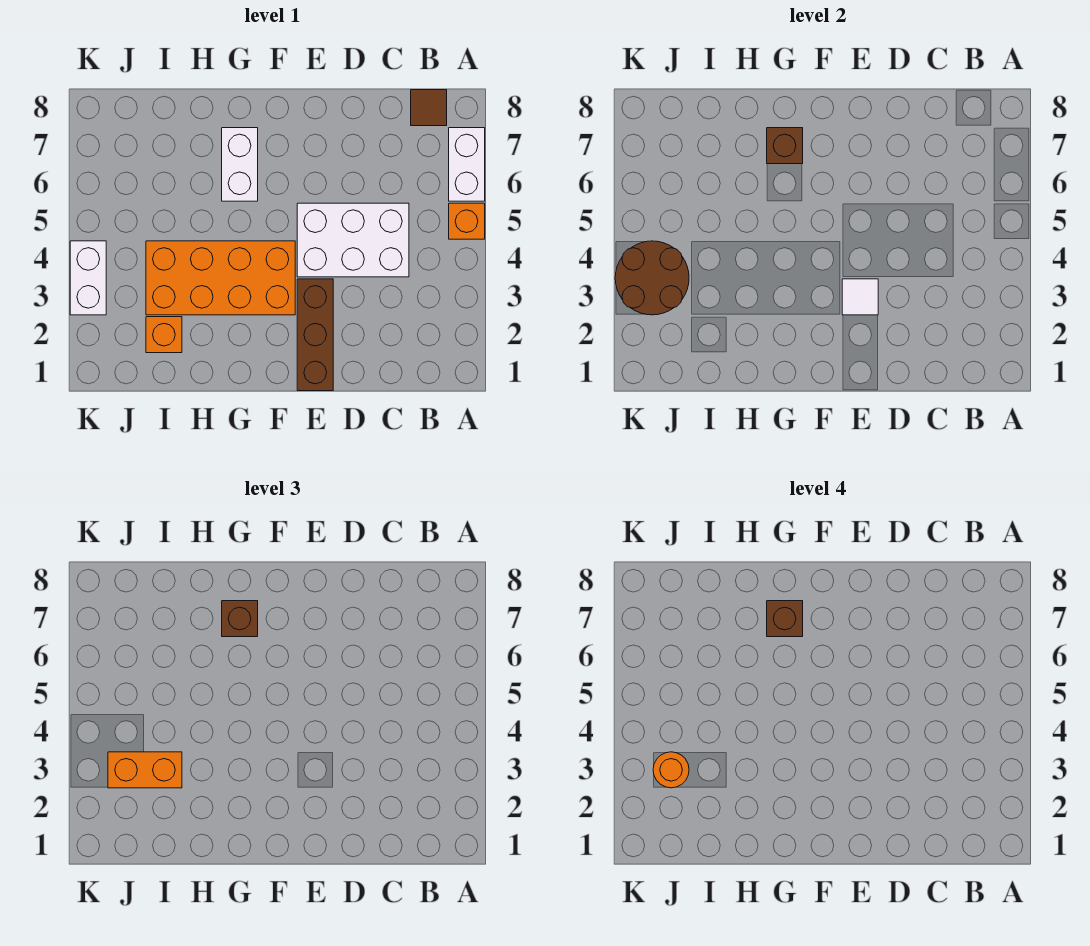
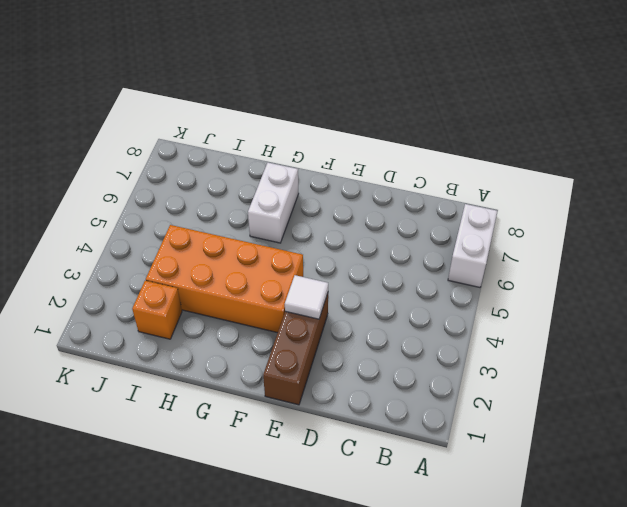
none -> orange brick A5 level 1
none -> brown tile B8 level 1
none -> white brick C4:E5 level 1

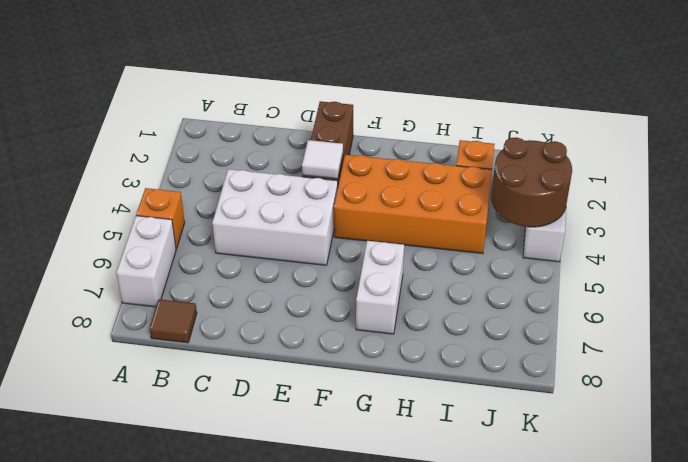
none -> brown brick G7 level 2
none -> brown brick G7 level 3
none -> orange brick I3:J3 level 3

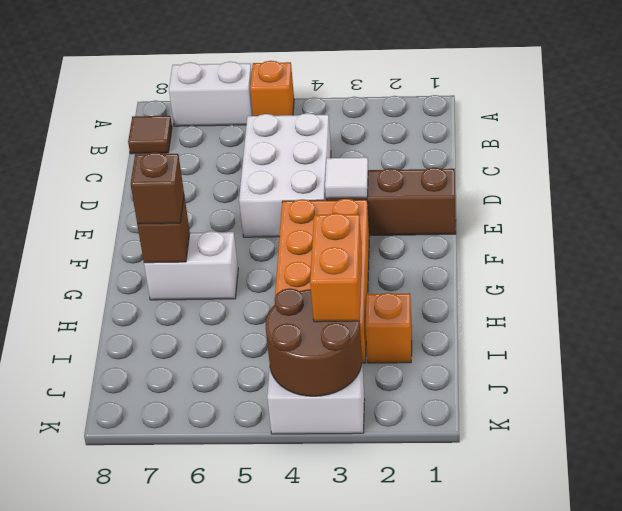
none -> brown brick G7 level 4
none -> orange round brick J3 level 4

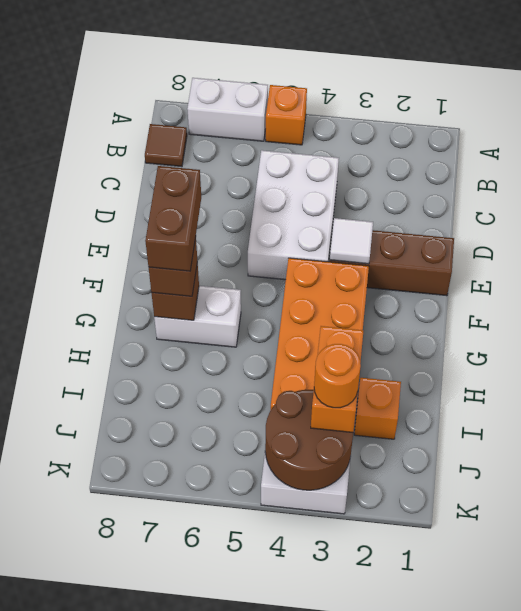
brown brick F7:G7 level 4 -> brown brick G7 level 4

